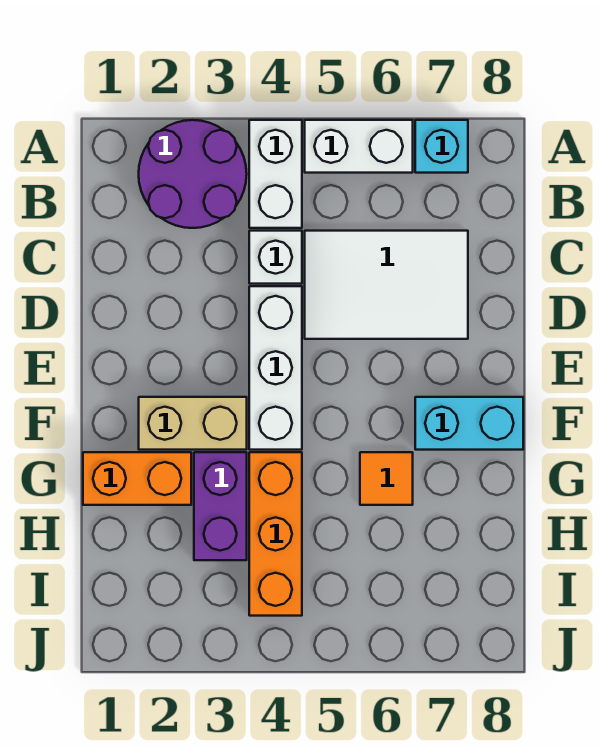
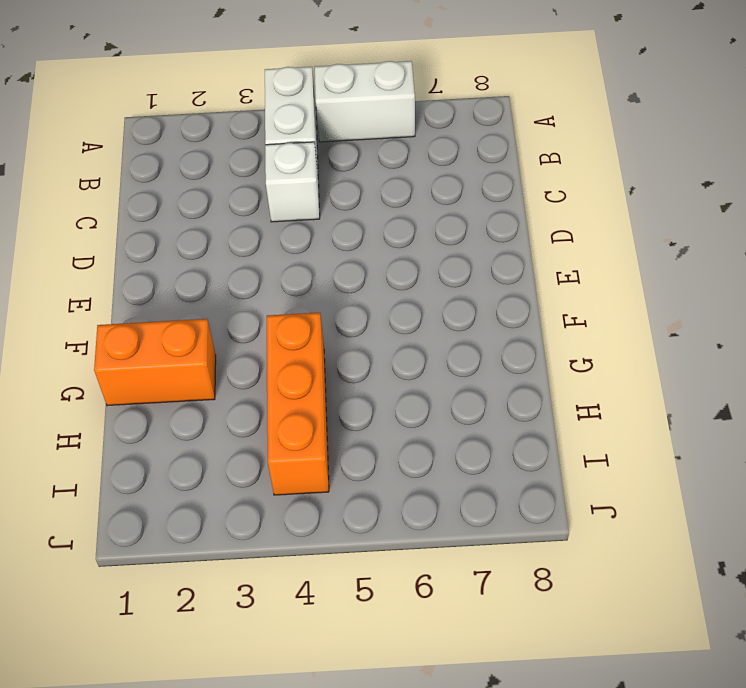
none -> purple round brick A2:B3 level 1
none -> cyan brick A7 level 1
none -> white tile C5:D7 level 1

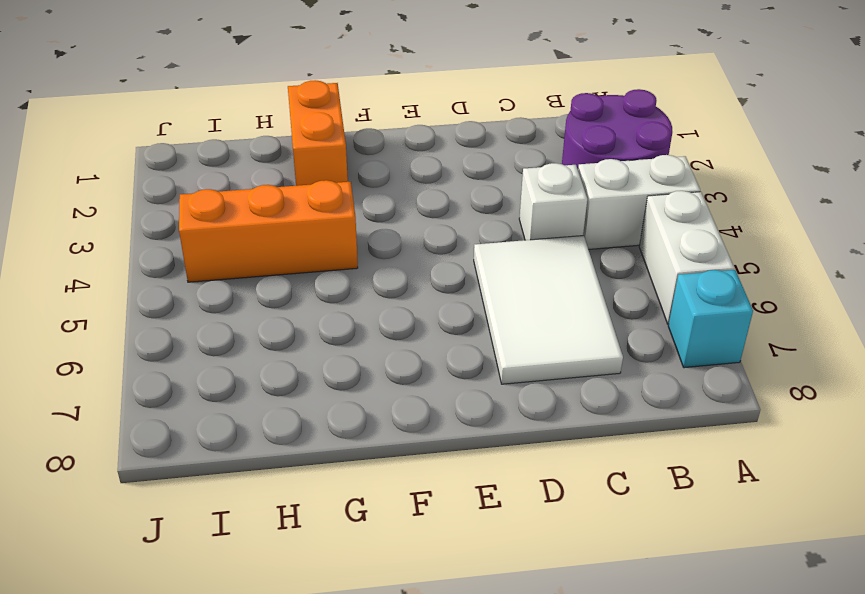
none -> white brick D4:F4 level 1
none -> tan brick F2:F3 level 1
none -> cyan brick F7:F8 level 1

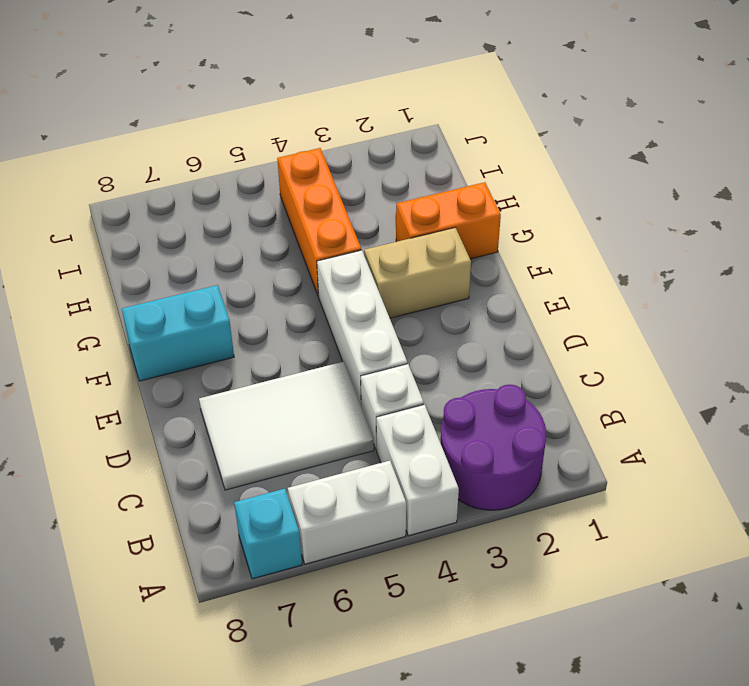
none -> purple brick G3:H3 level 1
none -> orange tile G6 level 1

